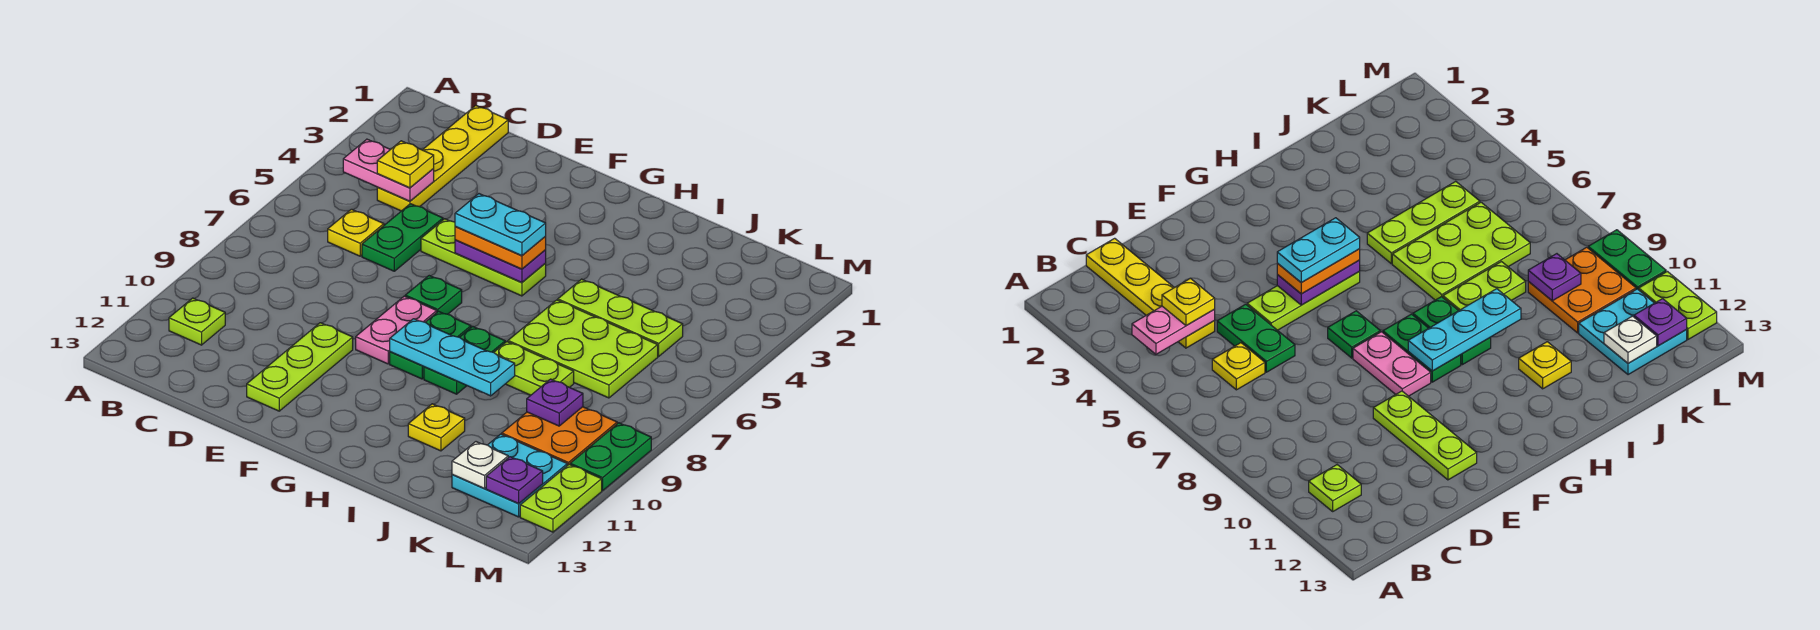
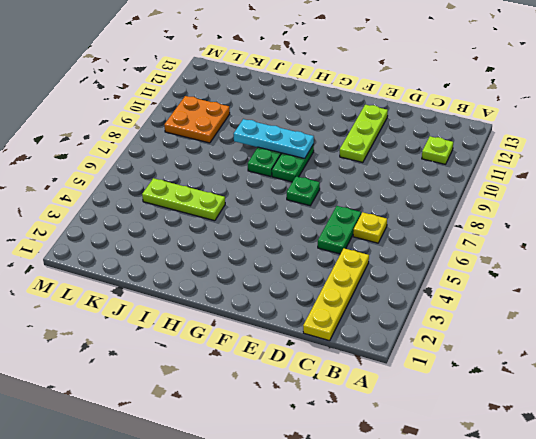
none -> lime plate E5:G5 level 1
none -> pink plate F8:F9 level 1
none -> lime plate I6:K7 level 1

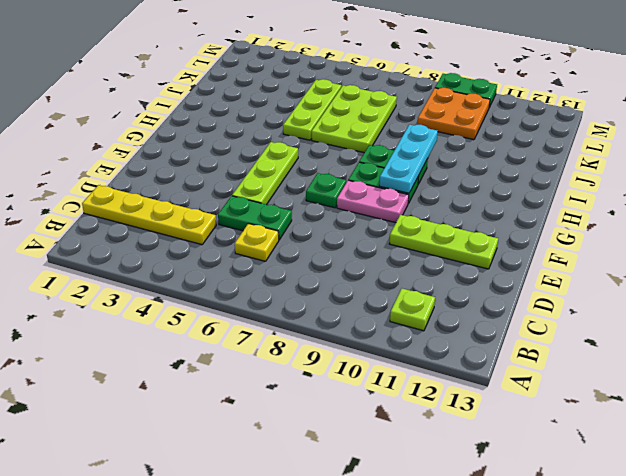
none -> lime plate I8:J8 level 1
none -> yellow plate I11 level 1
none -> cyan plate K11:L12 level 1

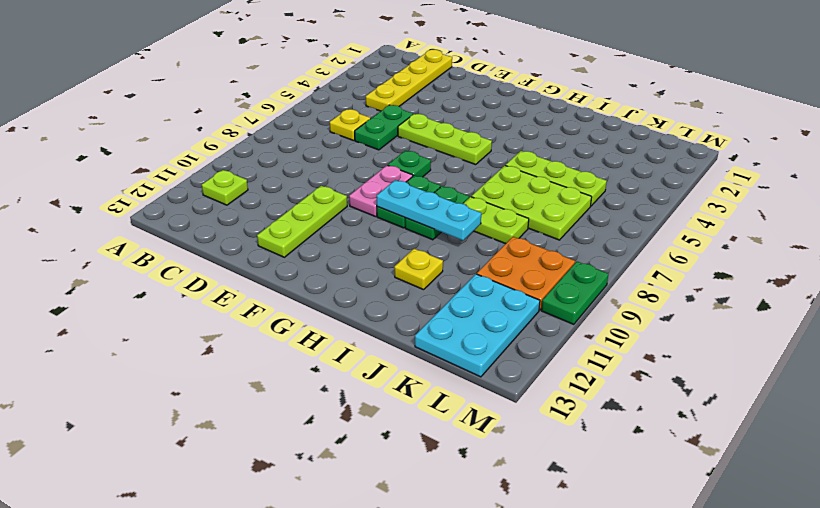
cyan plate K11:L13 level 1 -> cyan plate K11:L12 level 1
none -> lime plate M11:M12 level 1
none -> pink plate B4:C4 level 2
none -> purple plate F5:G5 level 2

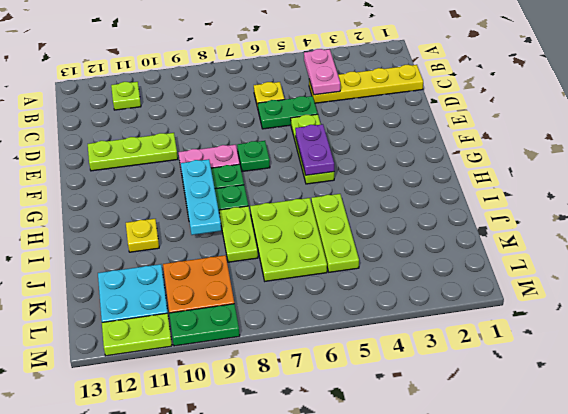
none -> purple plate K9 level 2
none -> white plate K12 level 2
none -> purple plate L12 level 2

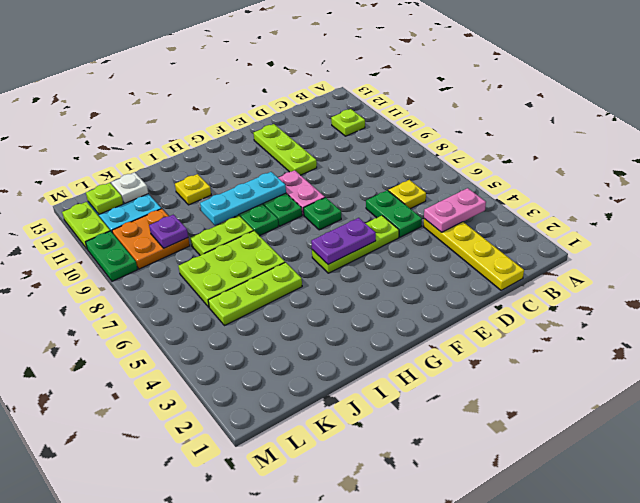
lime plate L12 level 2 -> purple plate L12 level 2
none -> yellow plate C4 level 3
none -> orange plate F5:G5 level 3
none -> cyan plate F5:G5 level 4

